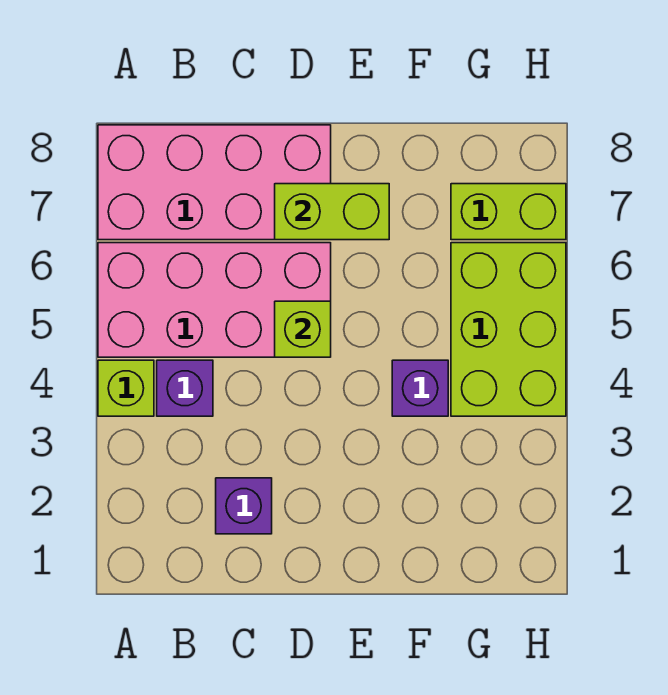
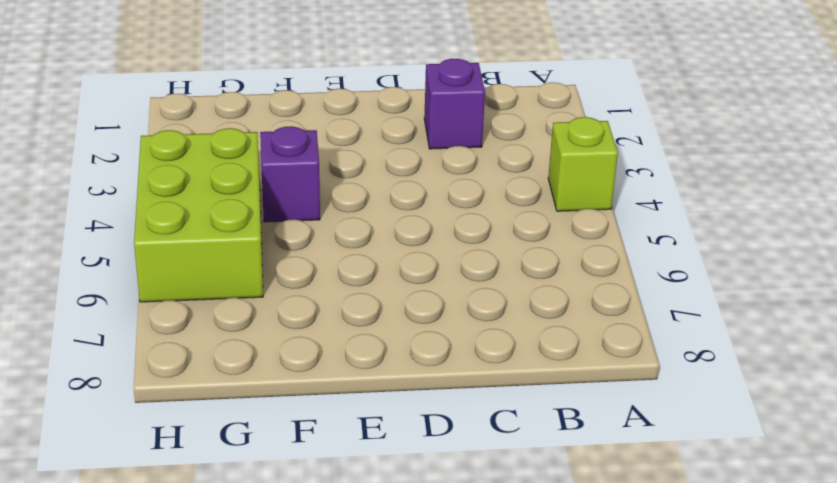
none -> pink brick A5:D6 level 1
none -> pink brick A7:D8 level 1

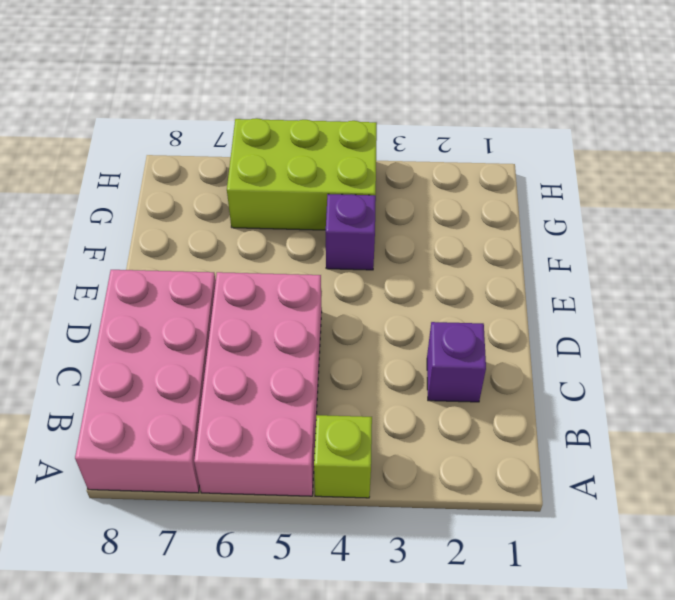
none -> purple brick B4 level 1
none -> lime brick G7:H7 level 1

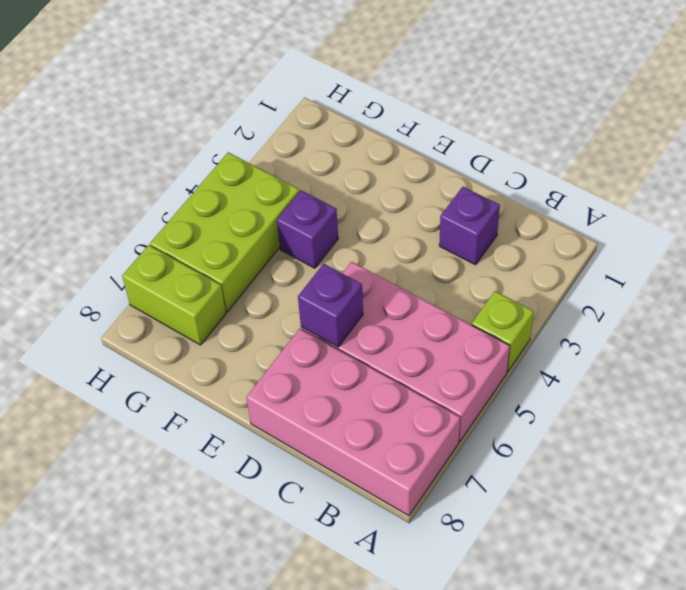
purple brick D6 level 2 -> purple brick B4 level 1
none -> lime brick D5 level 2
none -> lime brick D7:E7 level 2

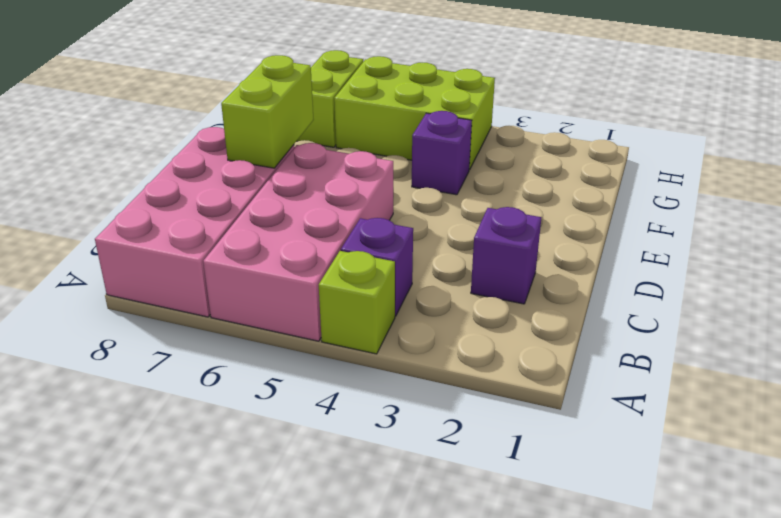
none -> lime brick D5 level 2

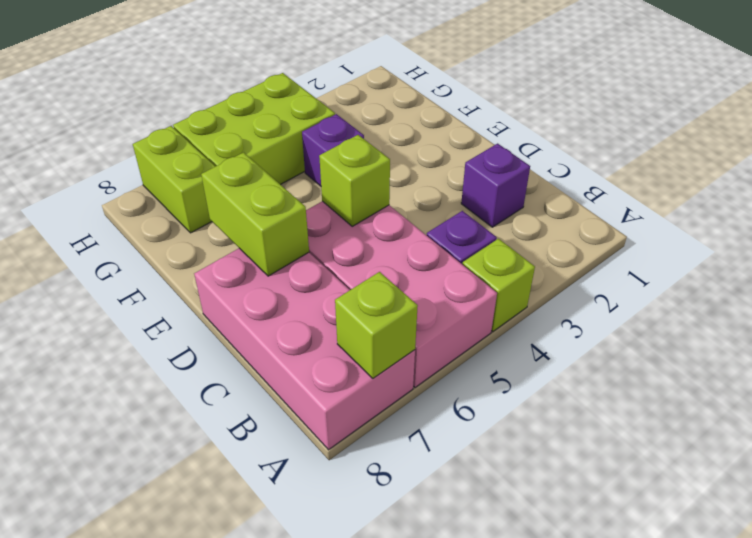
lime brick A7 level 2 -> none

